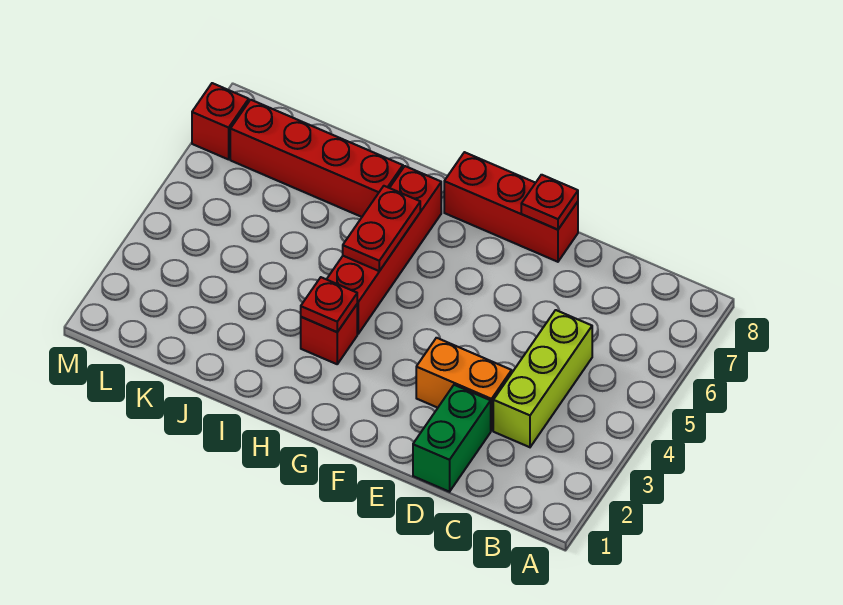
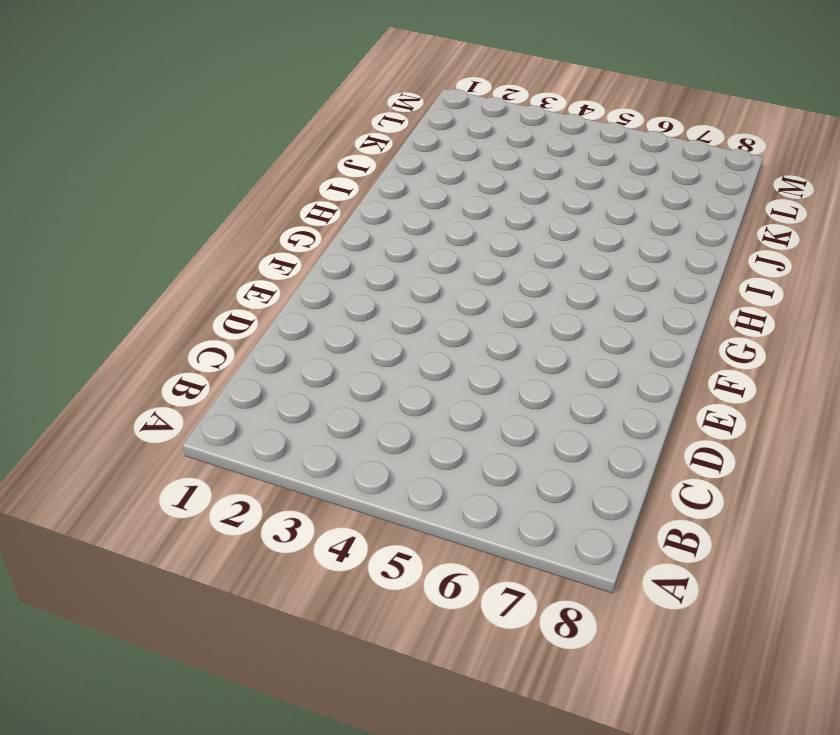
none -> lime brick C3:C5 level 1
none -> green brick D1:D2 level 1

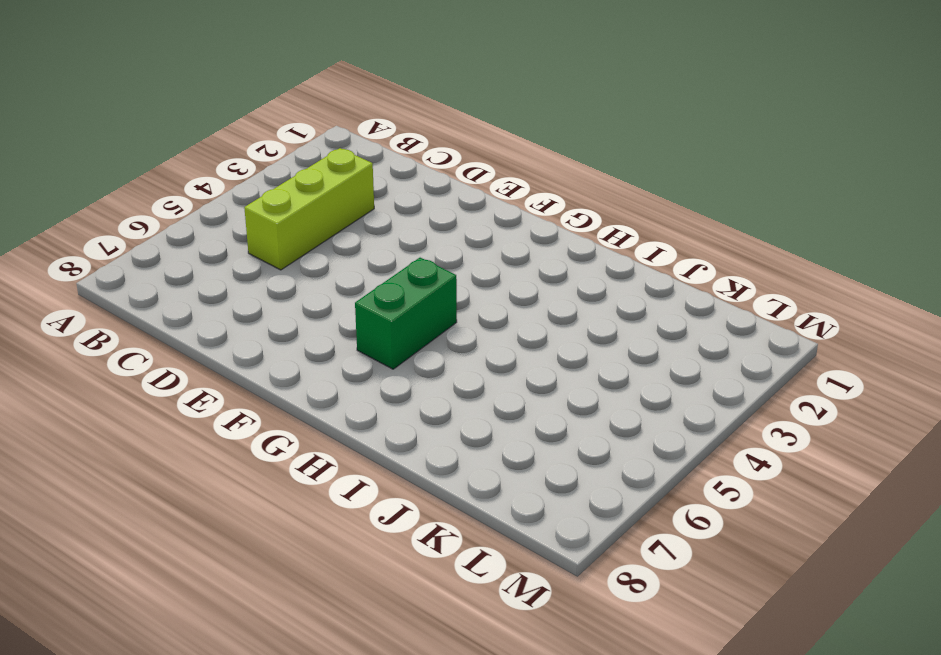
green brick G5:G6 level 1 -> green brick D1:D2 level 1
none -> orange brick D3:E3 level 1
none -> red brick E8:G8 level 1

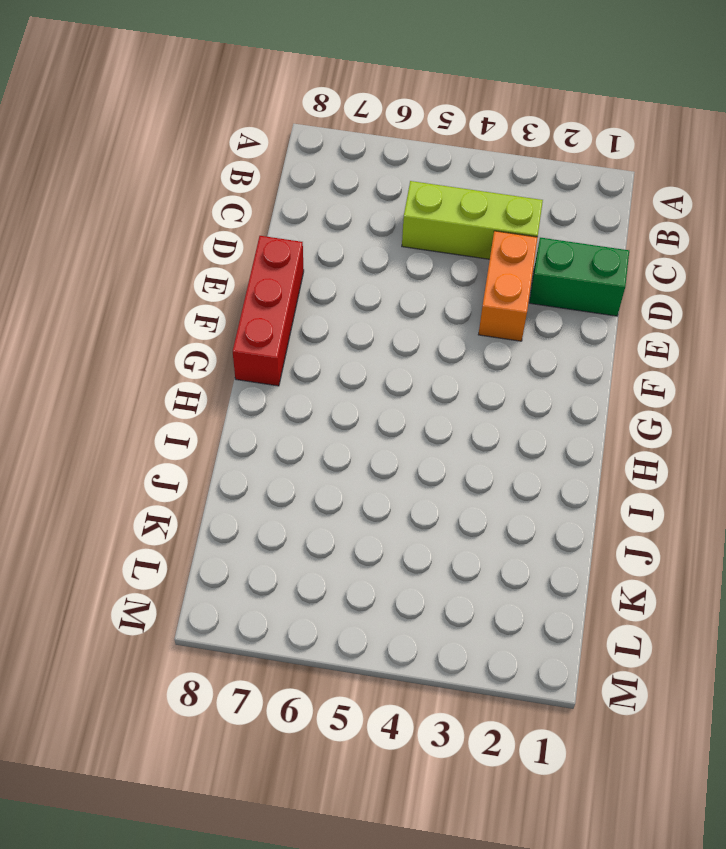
none -> red brick H3 level 1
none -> red brick H4:H7 level 1

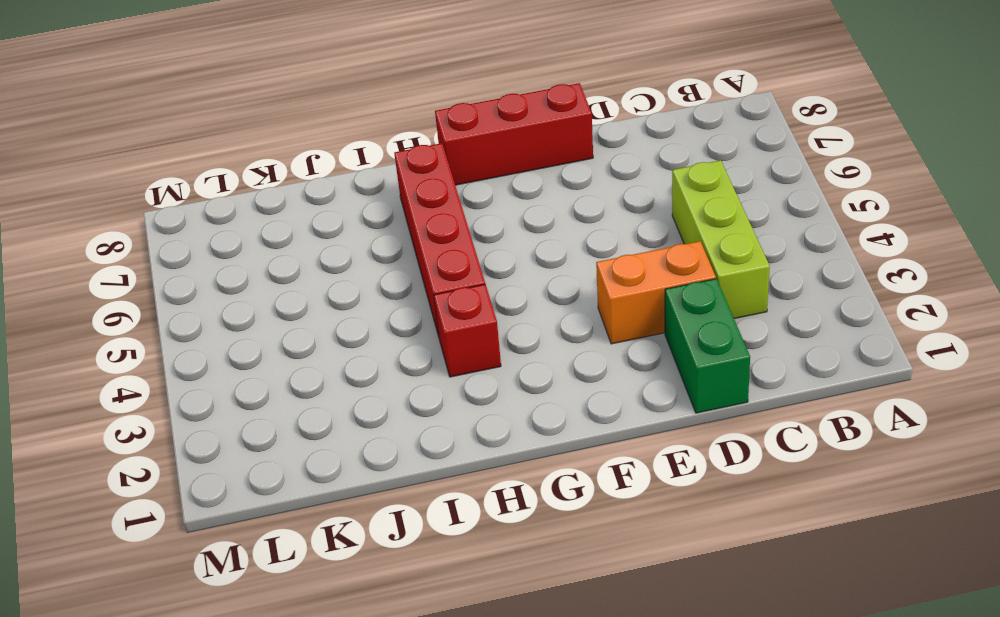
none -> red brick I7:L7 level 1
none -> red brick M7 level 1

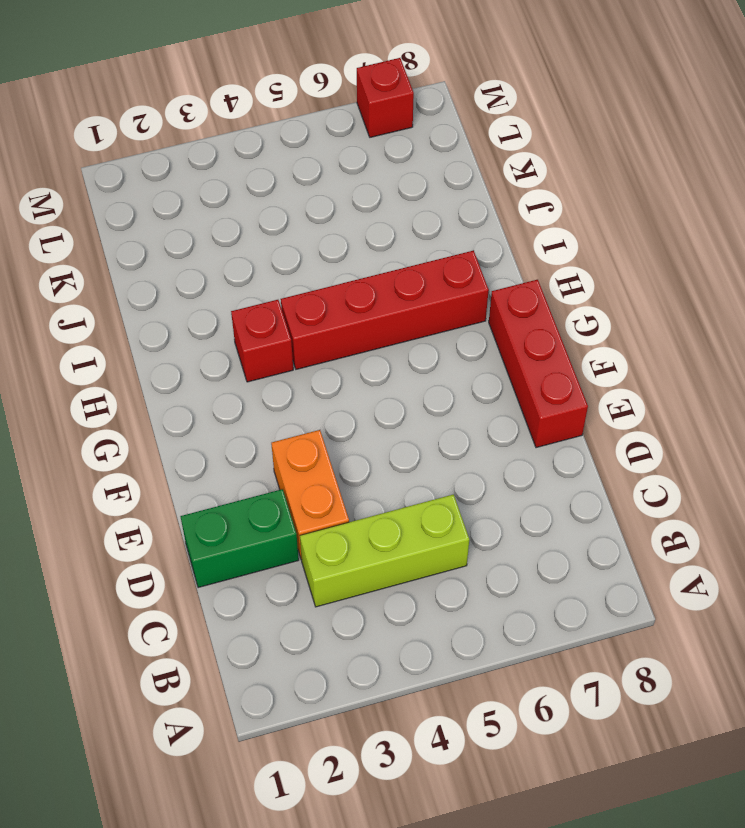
none -> red brick I7:L7 level 1
none -> red plate E8 level 2

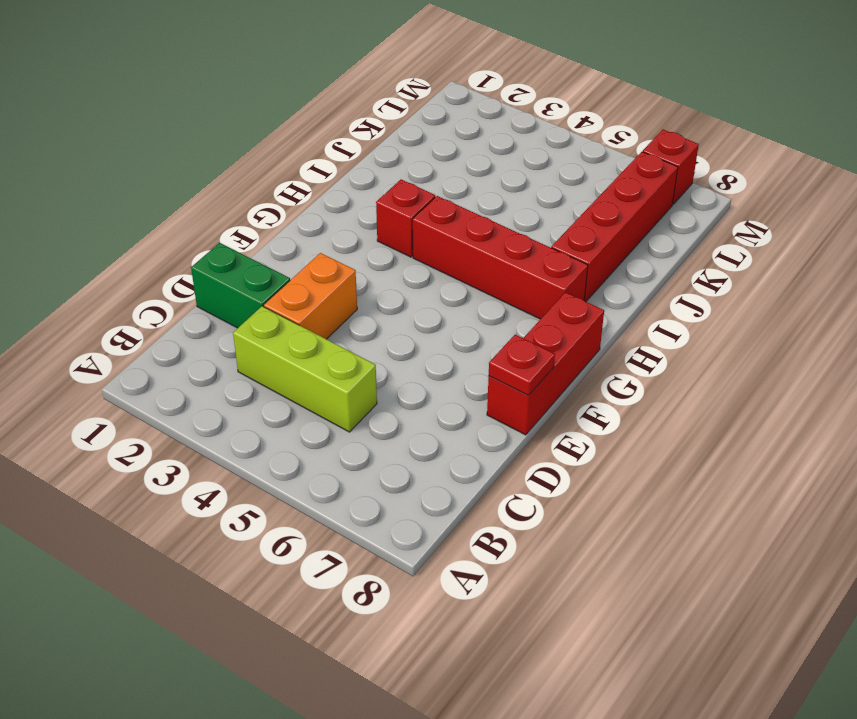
none -> red plate H3 level 2
none -> red plate H5:H6 level 2

